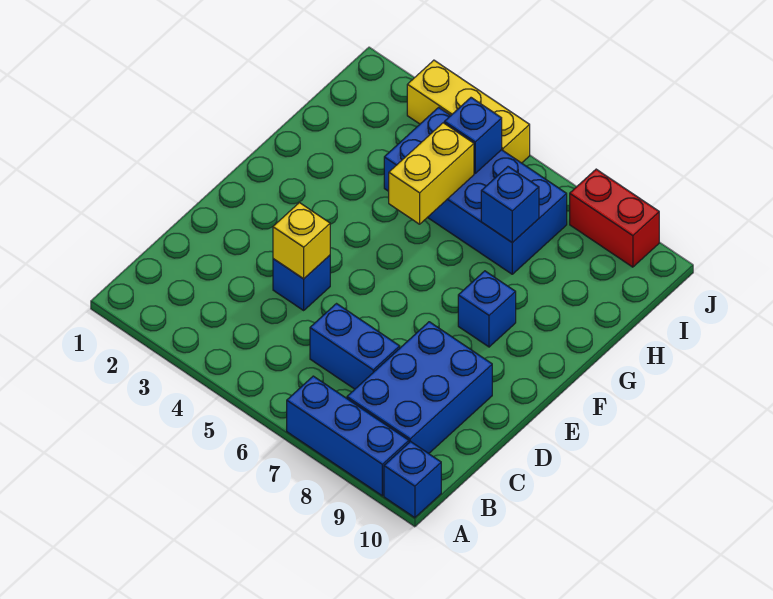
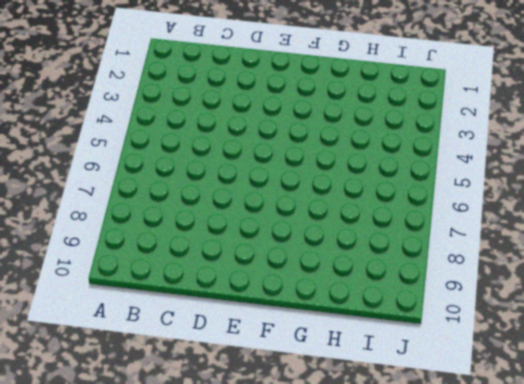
none -> blue brick A7:A9 level 1
none -> blue brick A10 level 1
none -> blue brick B8:D9 level 1

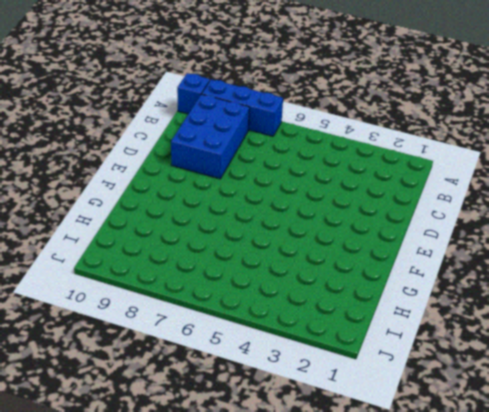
none -> blue brick C6:C7 level 1
none -> blue brick D4 level 1
none -> blue brick F8 level 1

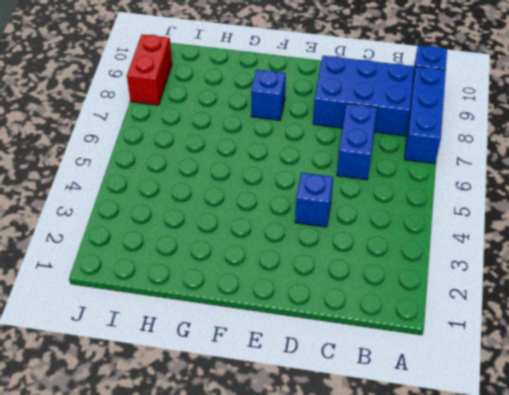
none -> blue brick H4:I7 level 1
none -> yellow brick J3:J5 level 1
none -> yellow brick D4 level 2

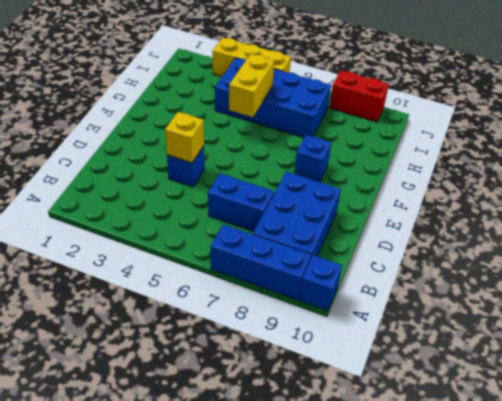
none -> blue brick H7 level 2
none -> blue brick I5 level 2

